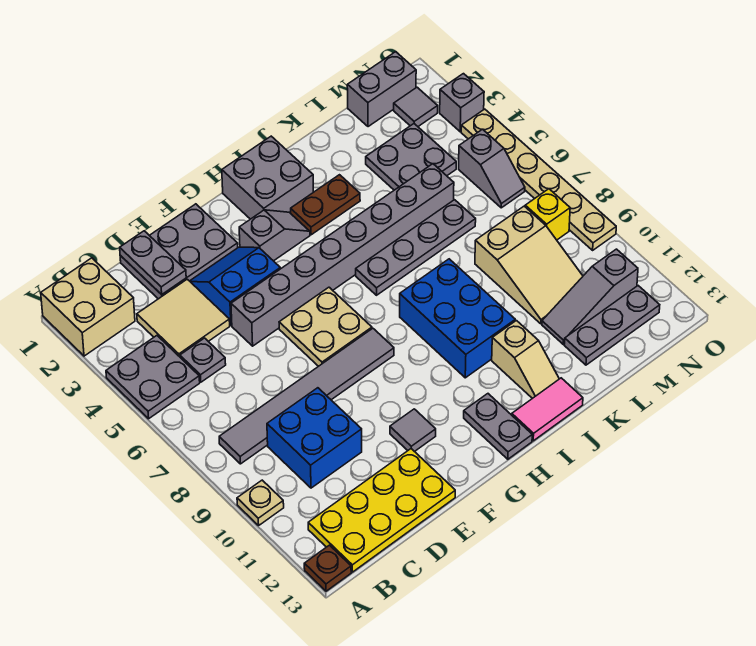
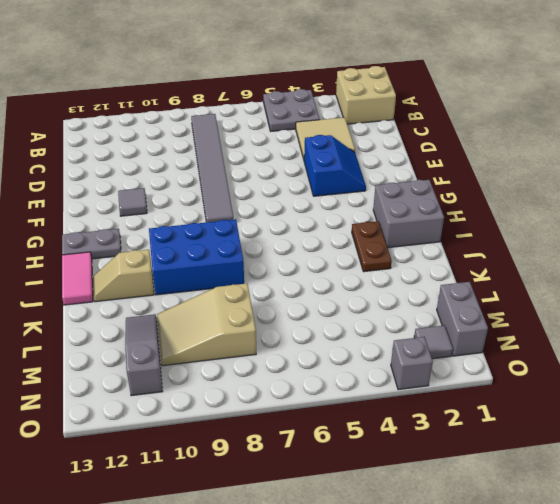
none -> tan plate A10 level 1
none -> brown plate A13 level 1
none -> yellow plate B12:E13 level 1
none -> grey plate C5 level 1

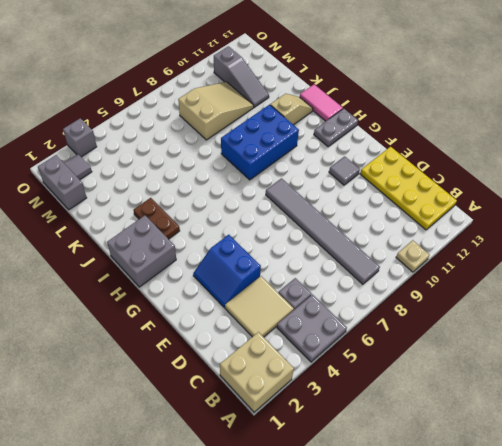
none -> brown plate A13 level 1
none -> blue brick C9:D10 level 1
none -> grey plate D1:F2 level 1
none -> grey brick E5:L5 level 1

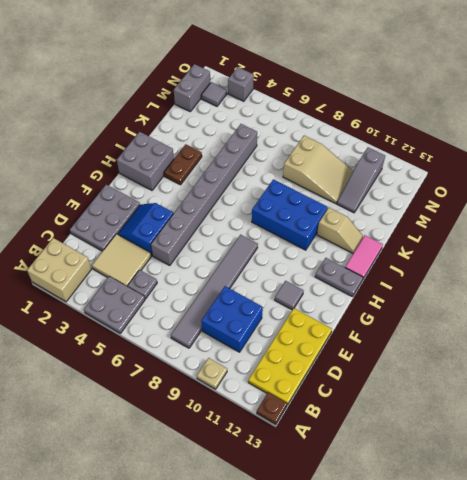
none -> tan plate F6:G7 level 1
none -> grey slope G3:H3 level 1 top G
none -> grey plate I6:L6 level 1
none -> grey plate L3:M4 level 1

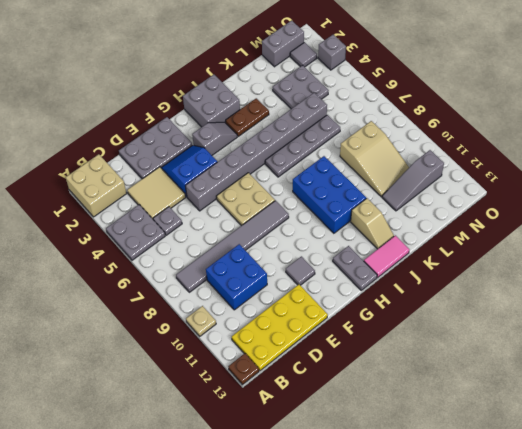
none -> grey plate L12:N12 level 1
none -> grey slope N5:N6 level 1 top 5
none -> yellow brick N8 level 1
none -> tan plate O4:O9 level 1

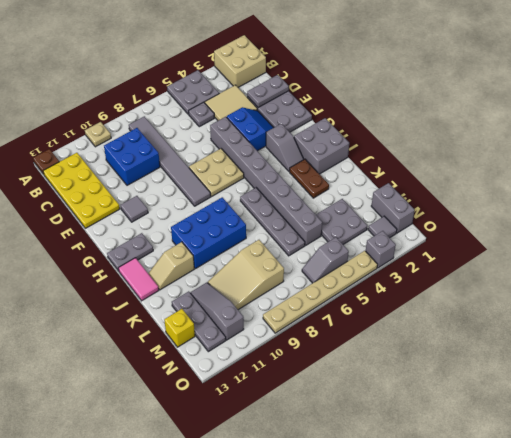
yellow brick M13 level 1 -> yellow brick N8 level 1

